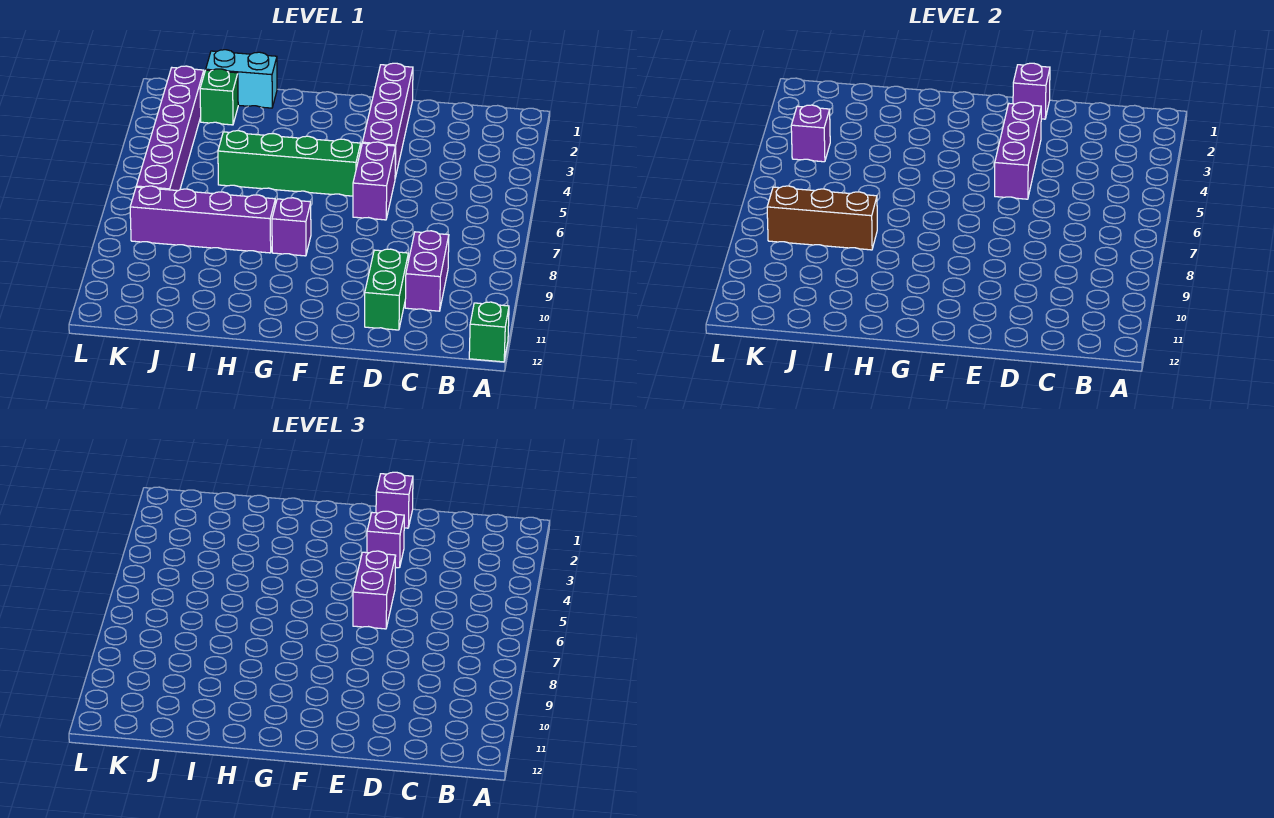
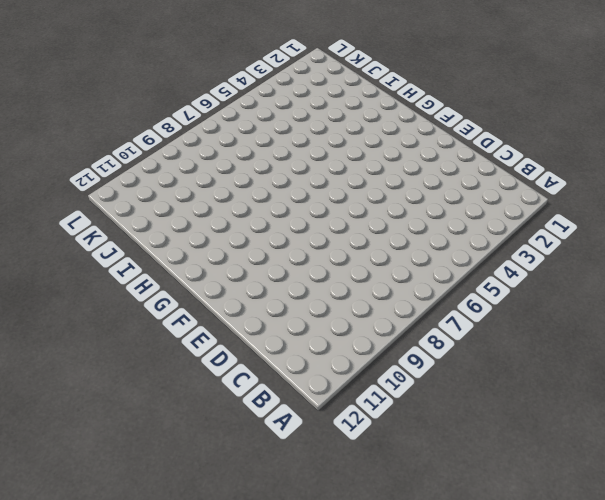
none -> green brick A12 level 1
none -> purple brick C9:C10 level 1
none -> green brick D10:D11 level 1

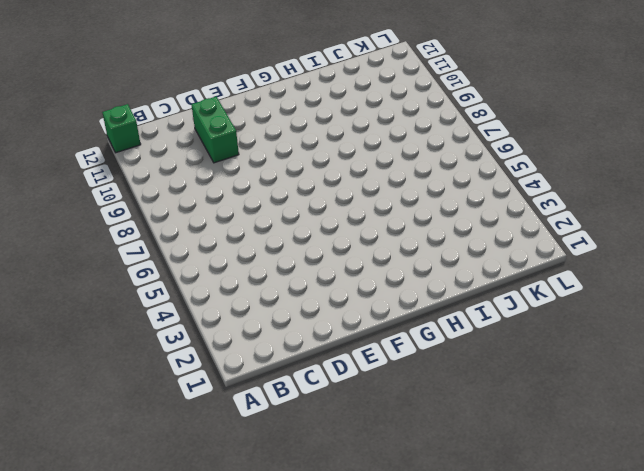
none -> purple brick C9:C10 level 1
none -> purple brick E1:E4 level 1
none -> purple brick E5:E6 level 1

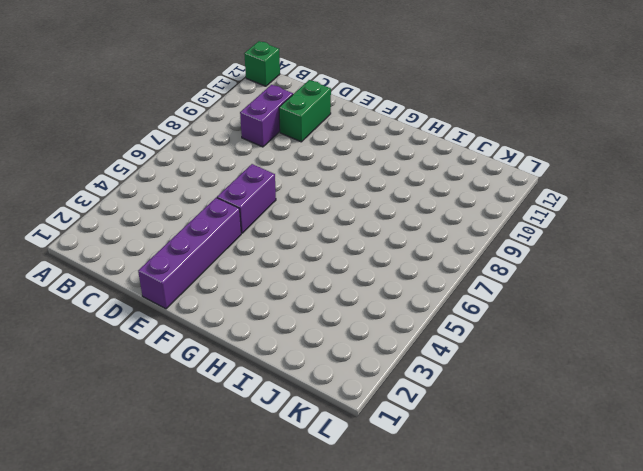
none -> green brick F5:I5 level 1
none -> purple brick G8 level 1
none -> purple brick H8:K8 level 1

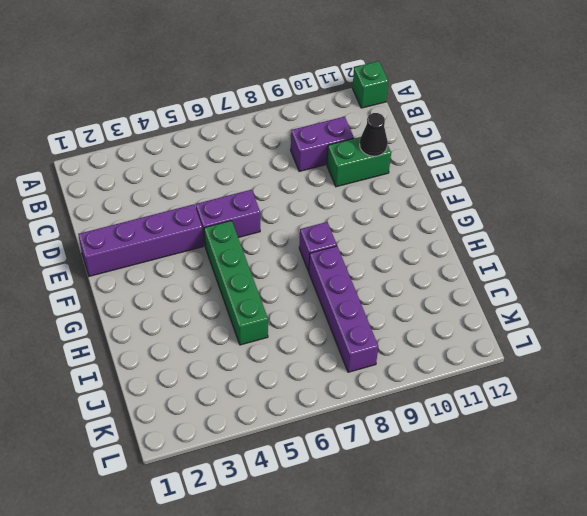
black cone D11 level 2 -> none
none -> cyan brick I1:J1 level 1
none -> green brick J2 level 1
none -> purple brick K2:K7 level 1

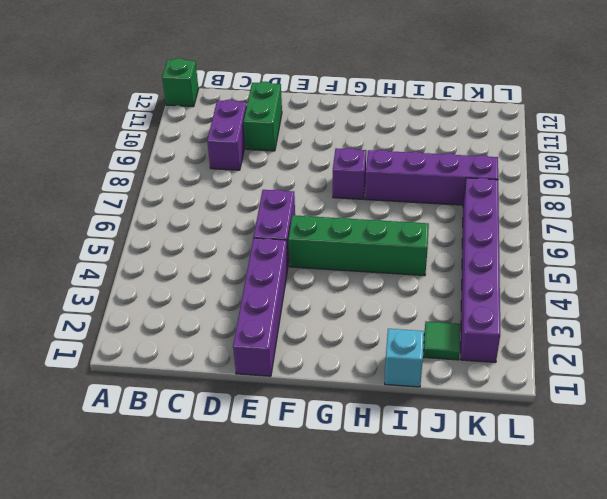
cyan brick I1 level 1 -> cyan brick I1:J1 level 1
green tile J2 level 1 -> green brick J2 level 1
none -> purple brick E1 level 2
none -> purple brick E3:E5 level 2
none -> brown brick I8:K8 level 2

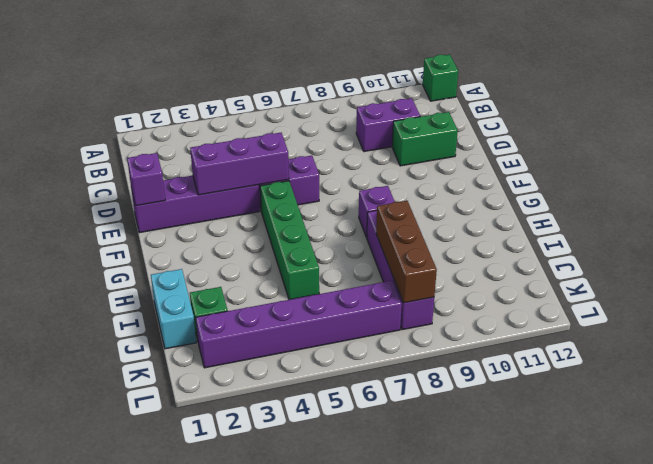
none -> purple brick K4 level 2
none -> purple brick E1 level 3
none -> purple brick E3 level 3

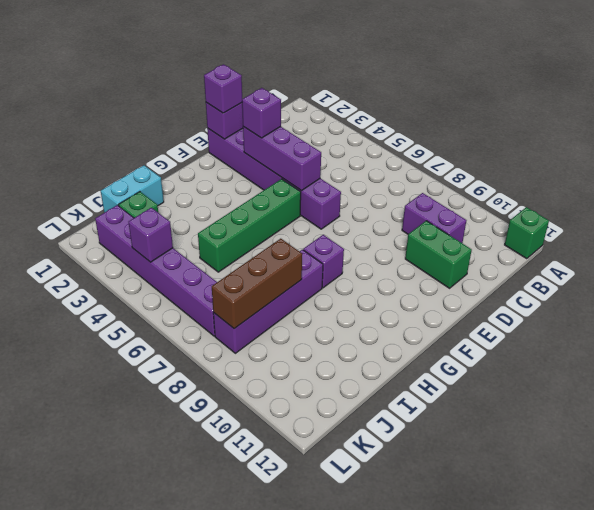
none -> purple brick E5:E6 level 3

